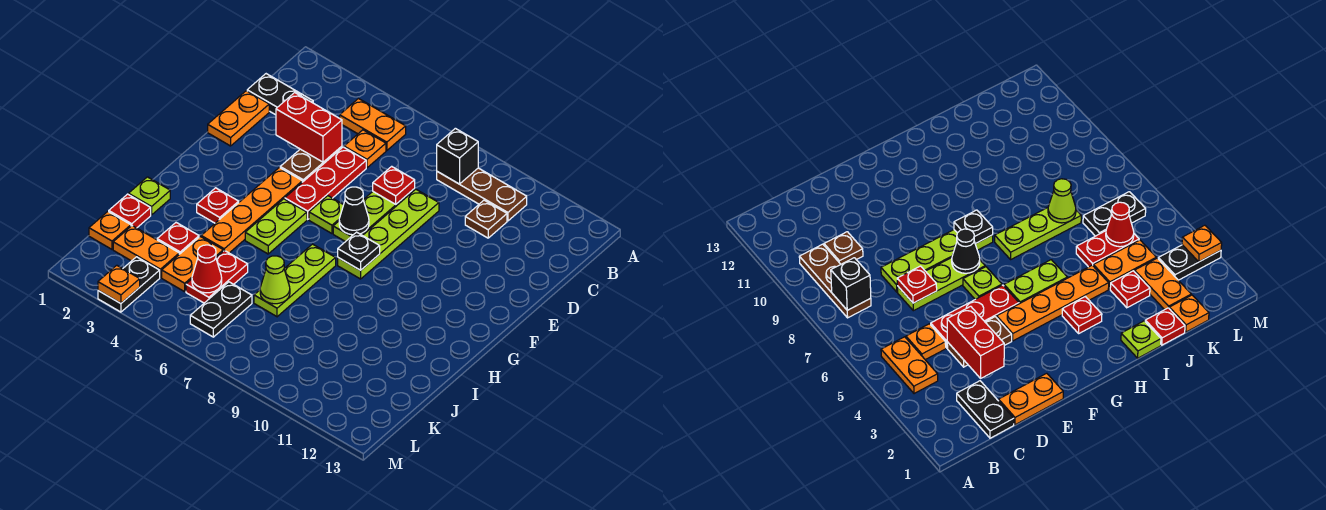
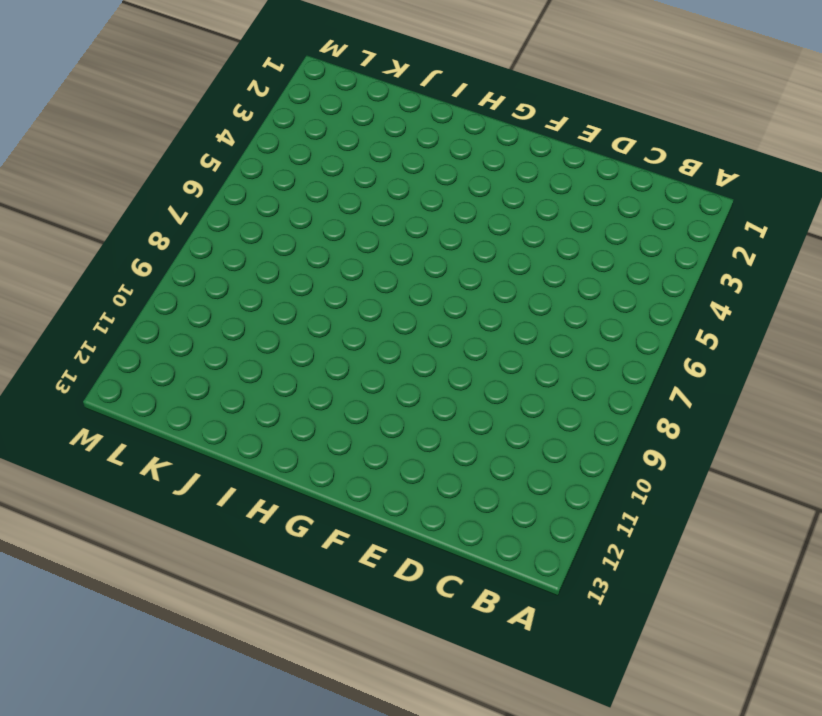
none -> orange plate B4:B5 level 1
none -> brown plate B8:B10 level 1
none -> black plate C1:C2 level 1
none -> orange plate C5 level 1

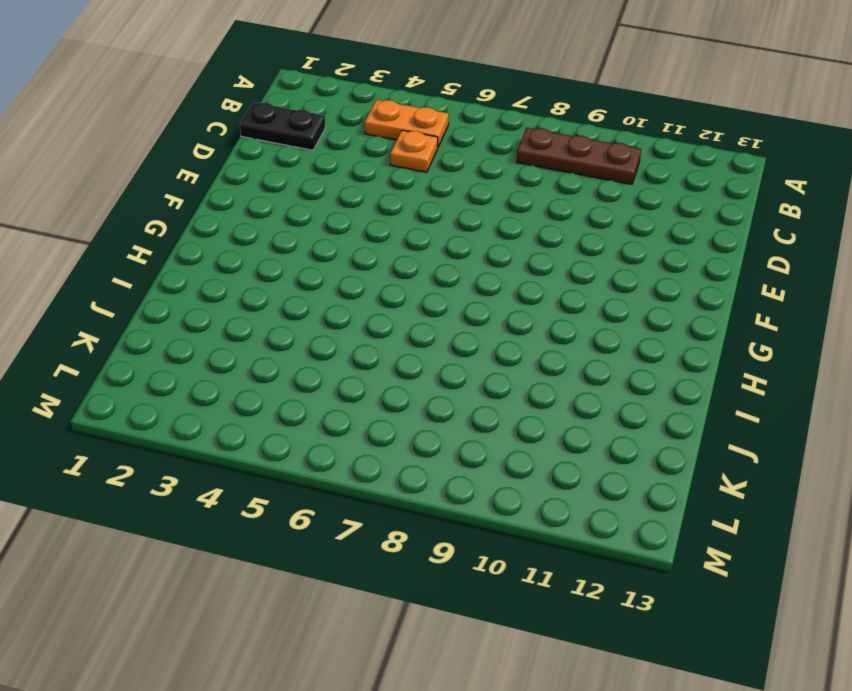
none -> brown plate C10 level 1
none -> orange plate D1:E1 level 1
none -> brown plate D4:E4 level 1
none -> red plate D5:F5 level 1

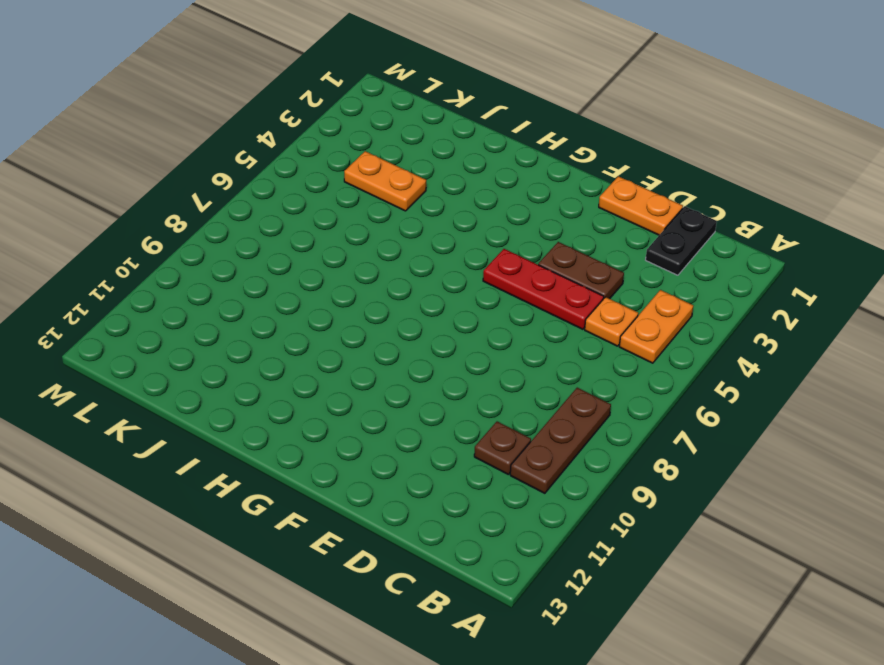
none -> lime plate D7:F7 level 1
none -> lime plate D8:G8 level 1
none -> orange plate F4:I4 level 1
none -> lime plate F6 level 1

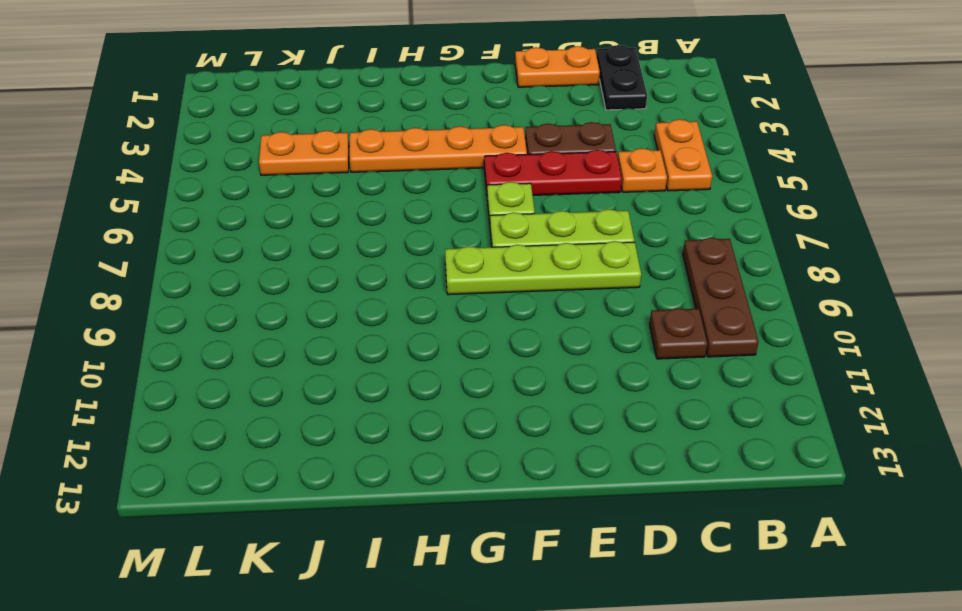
none -> lime plate G5:H5 level 1
none -> red plate H3 level 1
none -> lime plate H7:J7 level 1
none -> lime plate I1 level 1

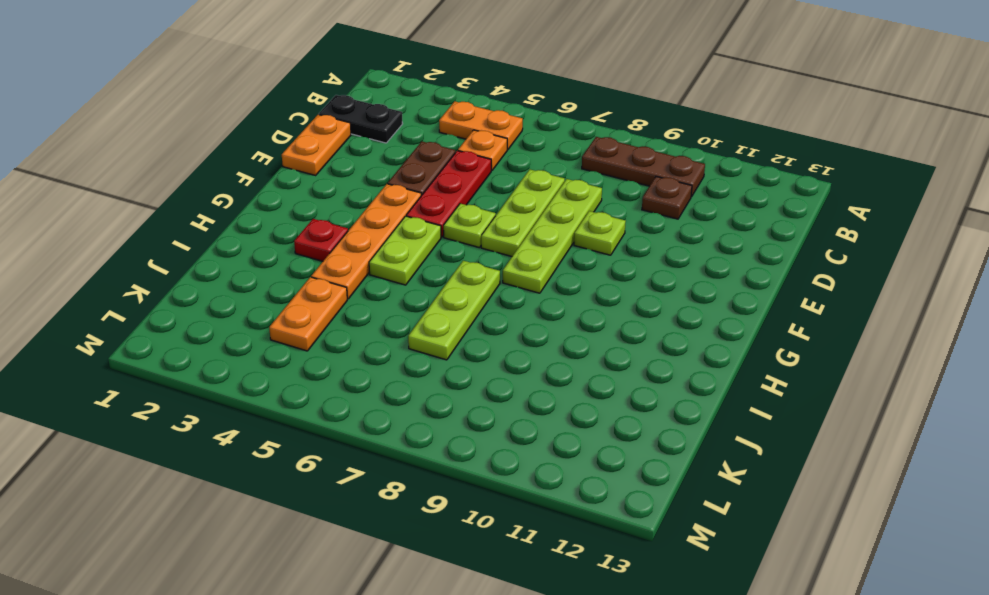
lime plate E9 level 1 -> lime plate I1 level 1
none -> red plate J1 level 1
none -> red plate J3 level 1
none -> red plate J5:K5 level 1
none -> orange plate K1 level 1

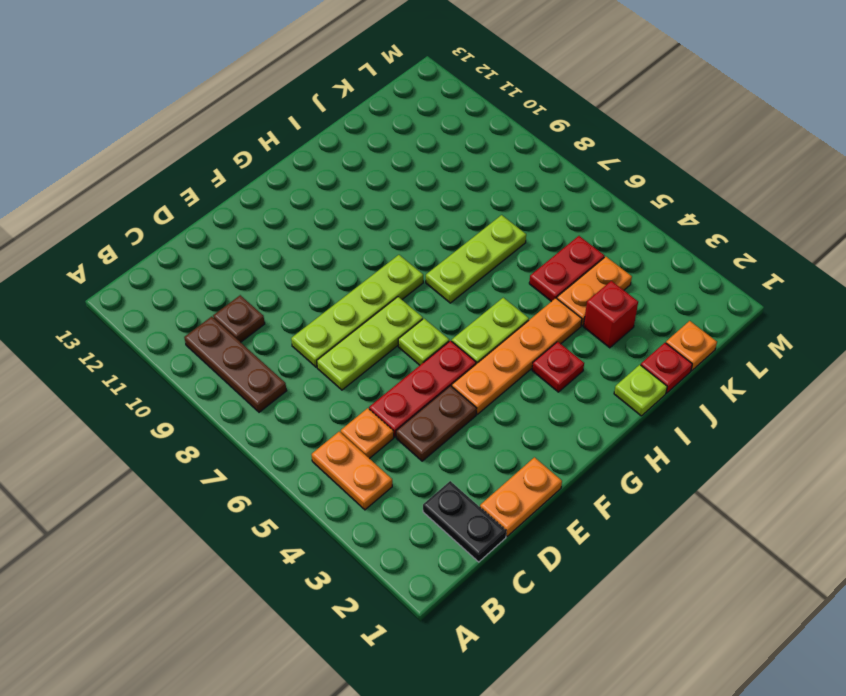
red brick J3 level 1 -> red plate J3 level 1
none -> orange plate K2:K3 level 1
none -> black plate K6:L6 level 1
none -> black plate L3:M3 level 1
none -> black brick B8 level 2

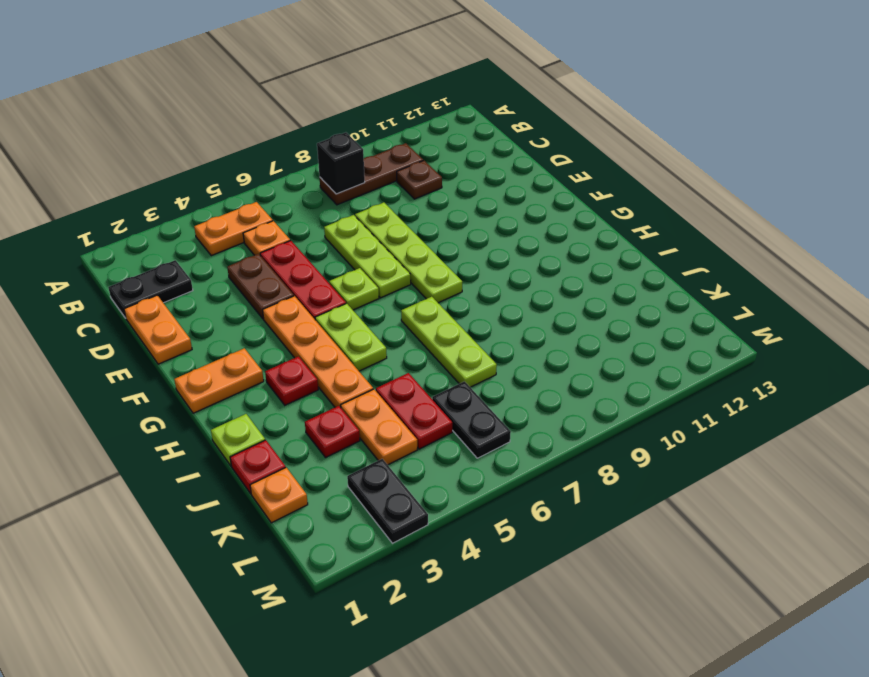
orange plate G1:G2 level 1 -> orange plate K2:K3 level 1
none -> red brick D3:D4 level 2
none -> red plate D7 level 2
none -> black cone F7 level 2
none -> black plate G8 level 2

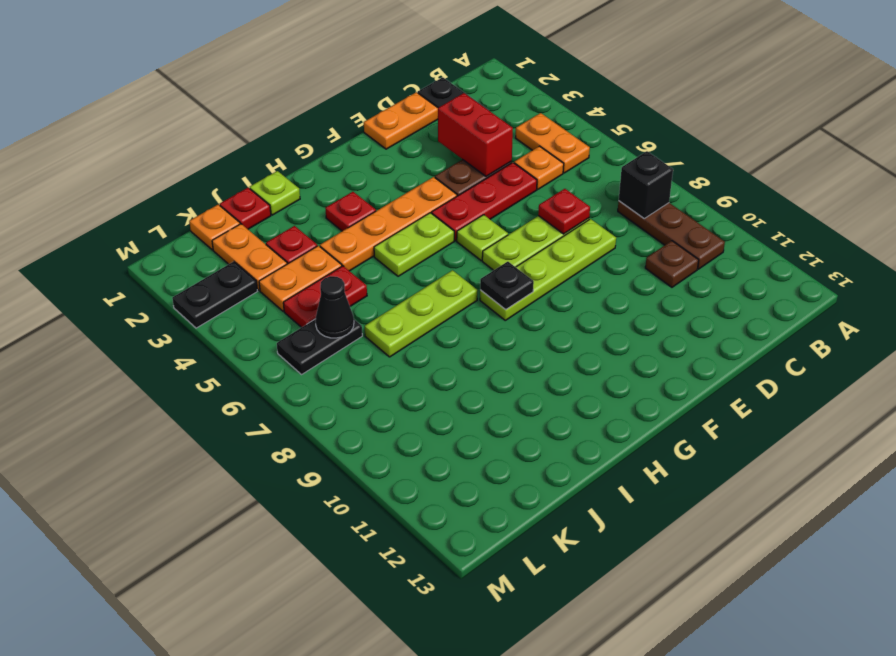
black cone K6 level 2 -> black cone F7 level 2
none -> lime cone J7 level 2
none -> red cone K5 level 2
none -> orange plate M3 level 2

